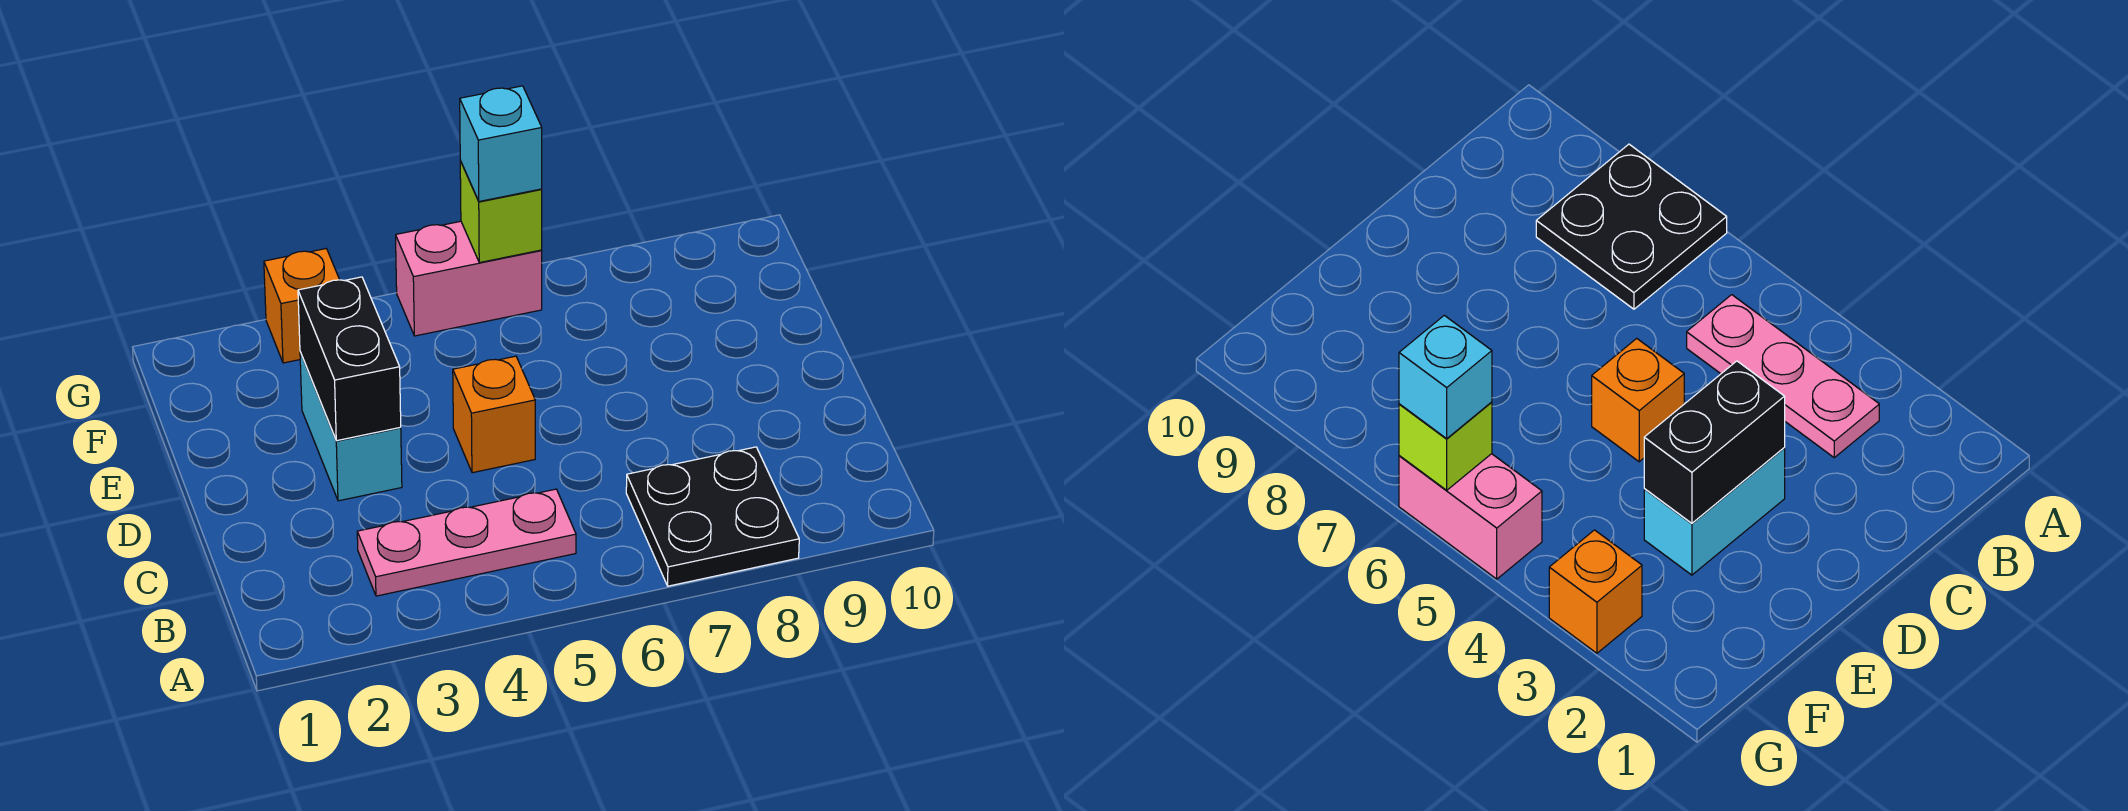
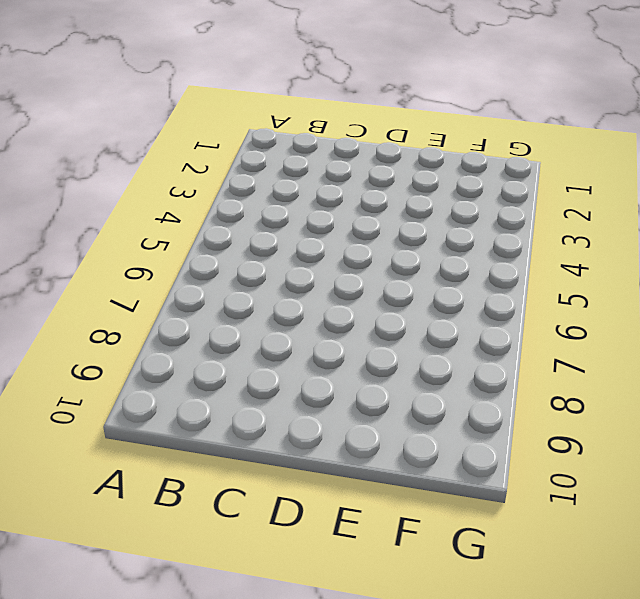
none -> black plate A7:B8 level 1
none -> pink plate B3:B5 level 1

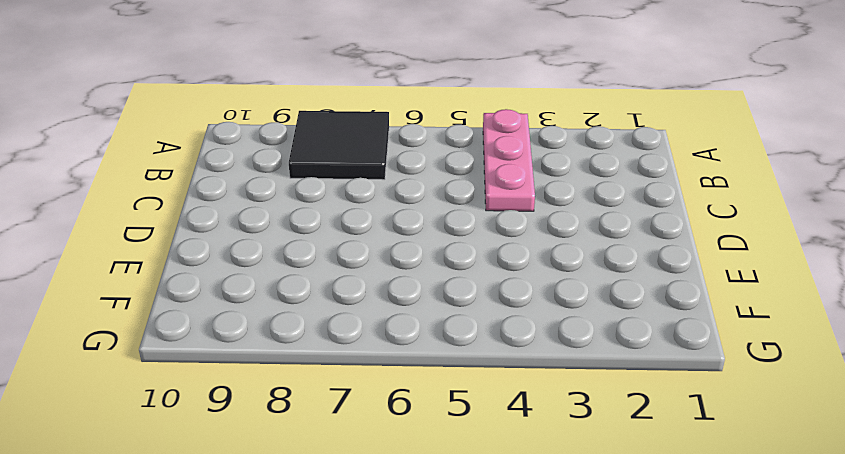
pink plate A4:C4 level 1 -> pink plate B3:B5 level 1
black tile A7:B8 level 1 -> black plate A7:B8 level 1
none -> cyan brick D3:E3 level 1
none -> orange brick D5 level 1

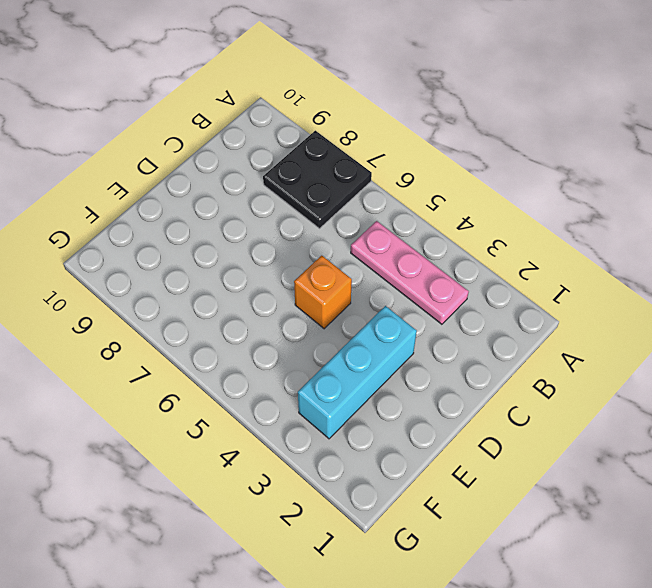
cyan brick D3:F3 level 1 -> cyan brick D3:E3 level 1
none -> orange brick G3 level 1
none -> pink brick G5:G6 level 1

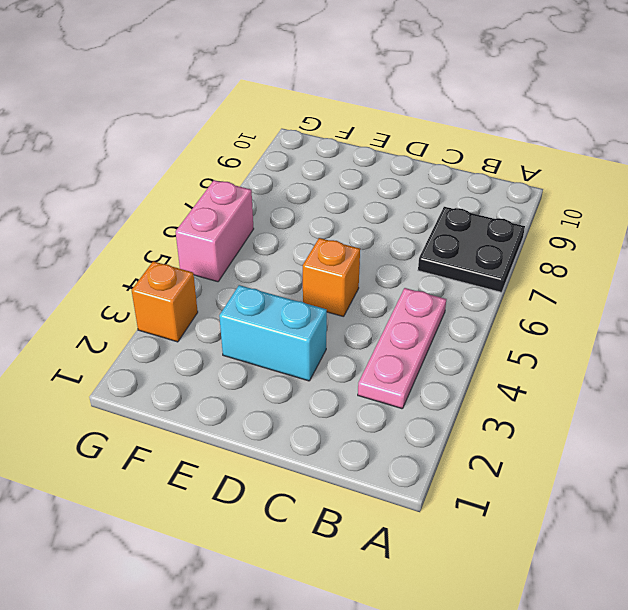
none -> black brick D3:E3 level 2
none -> lime brick G6 level 2

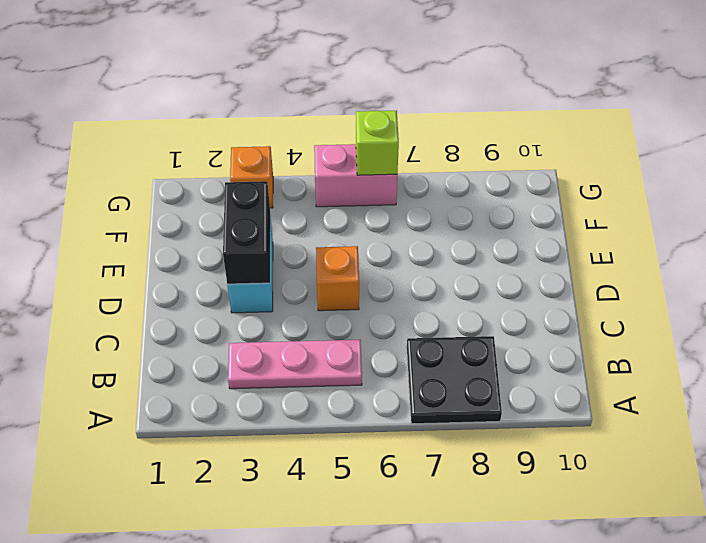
none -> cyan brick G6 level 3

